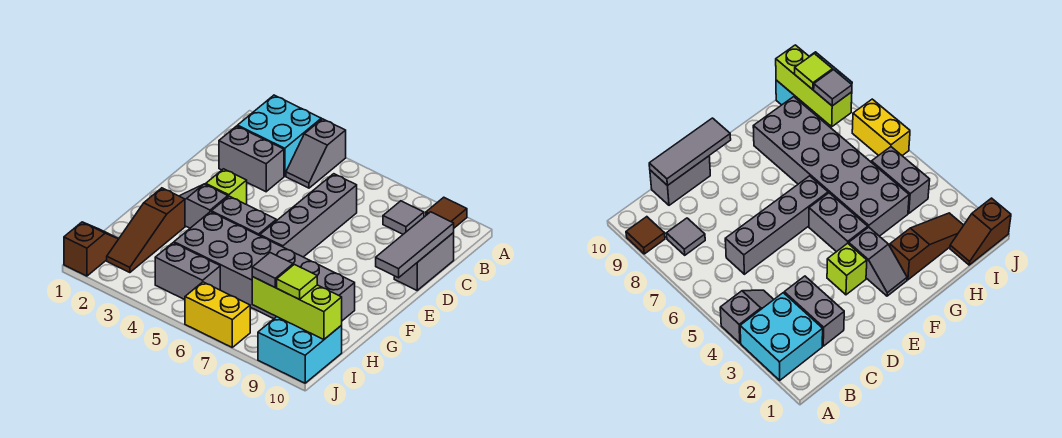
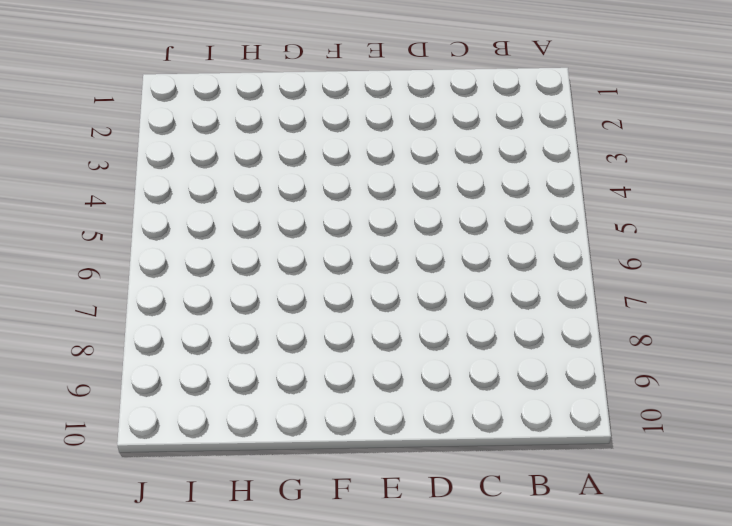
none -> cyan brick A2:B3 level 1
none -> grey slope A4:B4 level 1 top A
none -> brown tile A9 level 1

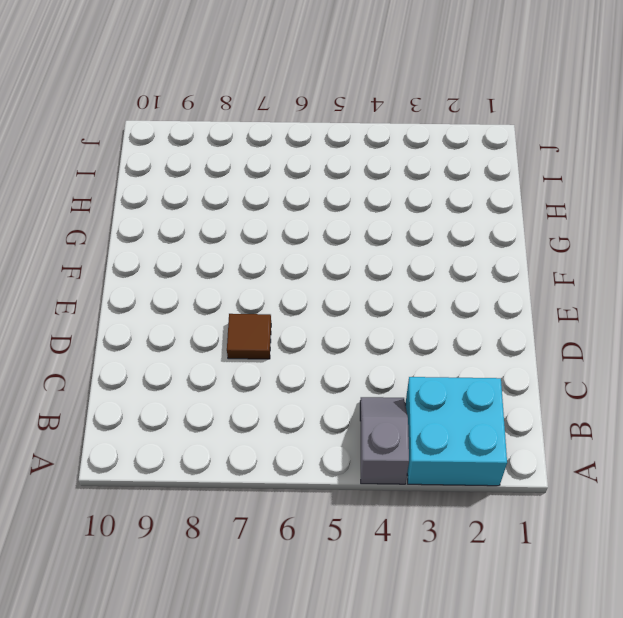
brown tile D7 level 1 -> brown tile A9 level 1
none -> grey tile B8 level 1
none -> grey brick C2:C3 level 1
none -> grey brick C6:F6 level 1

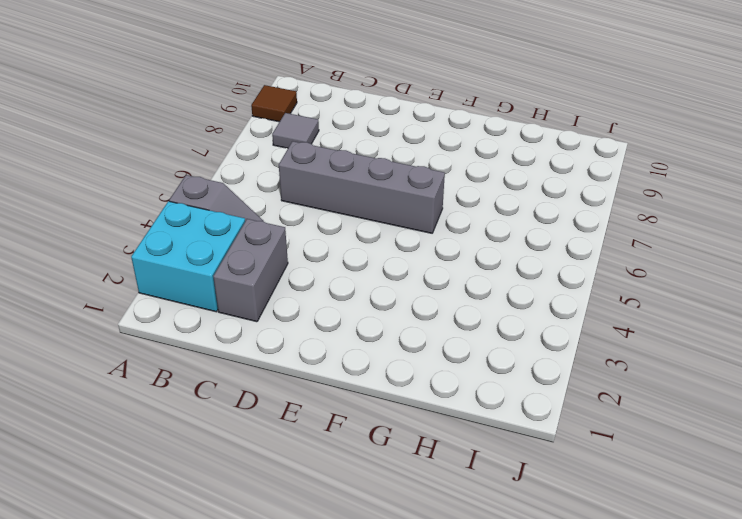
none -> grey brick C10:D10 level 1
none -> lime brick E3 level 1
none -> grey slope F2:F3 level 1 top 3

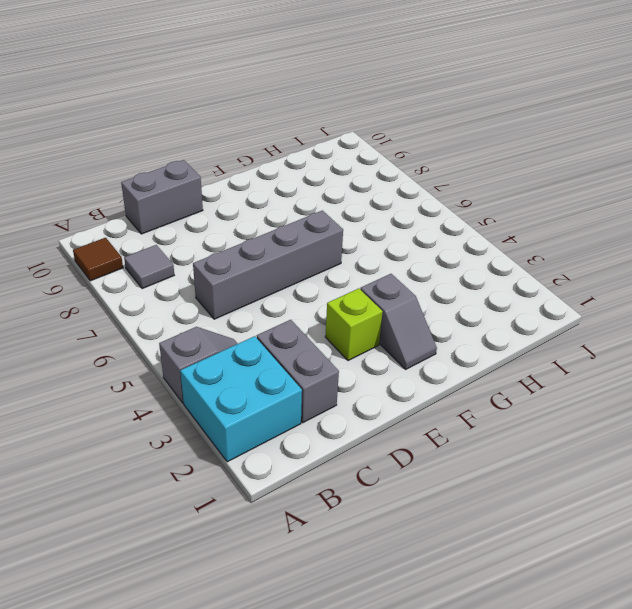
none -> grey brick F4:F5 level 1
none -> brown slope G2:I2 level 1 top G
none -> grey brick G4:H9 level 1

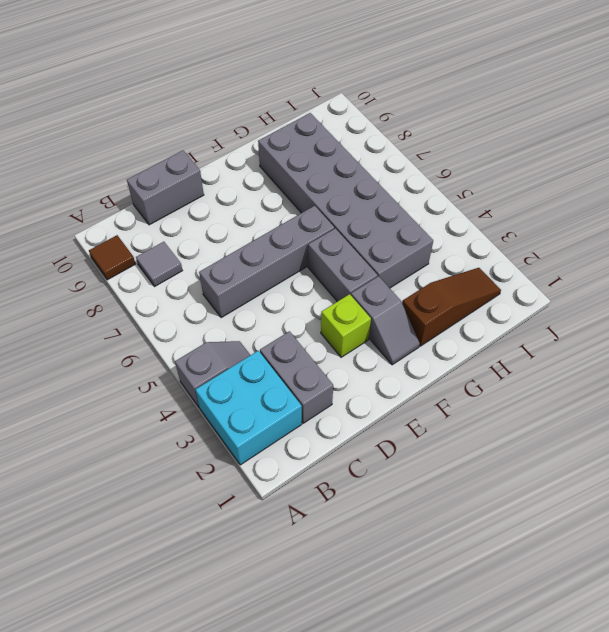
none -> brown slope I1:J1 level 1 top J
none -> grey brick I4:I5 level 1
none -> cyan brick I9:J10 level 1

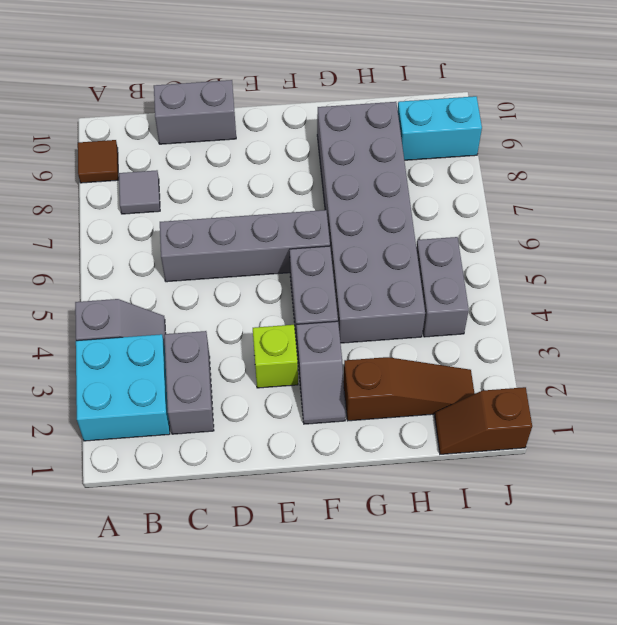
cyan brick I9:J9 level 1 -> cyan brick I9:J10 level 1
none -> yellow brick J6:J7 level 1
none -> grey tile C10:E10 level 2
none -> lime brick I8:I10 level 2

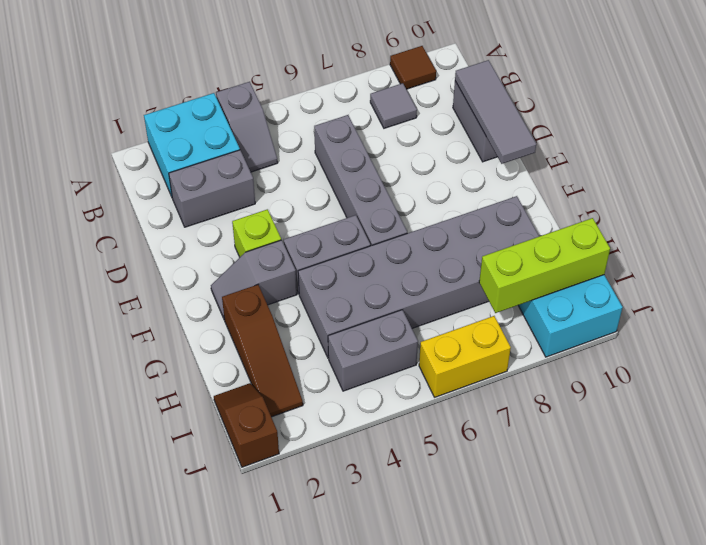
none -> grey tile I8 level 3
none -> lime tile I9 level 3

